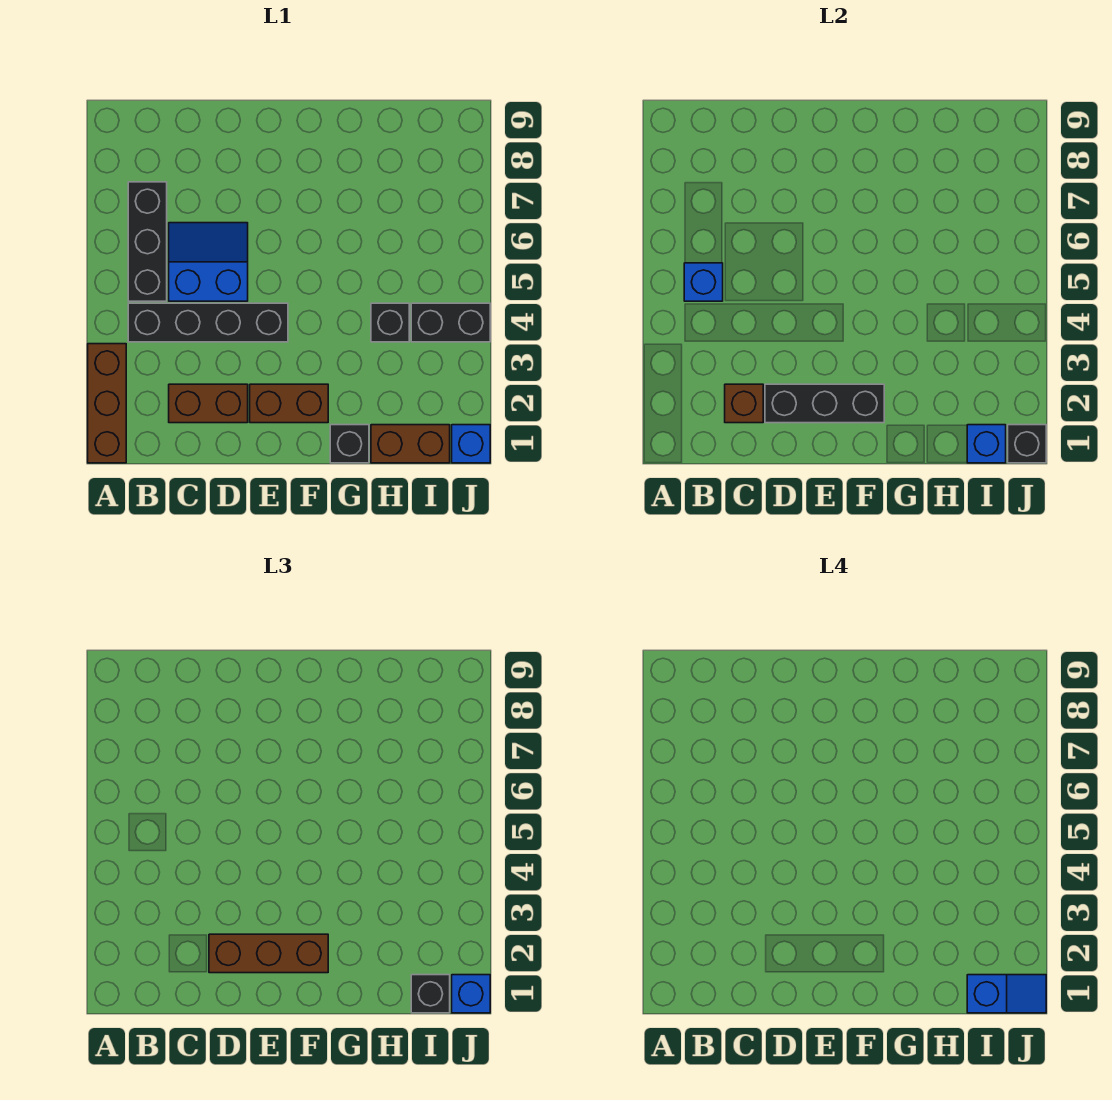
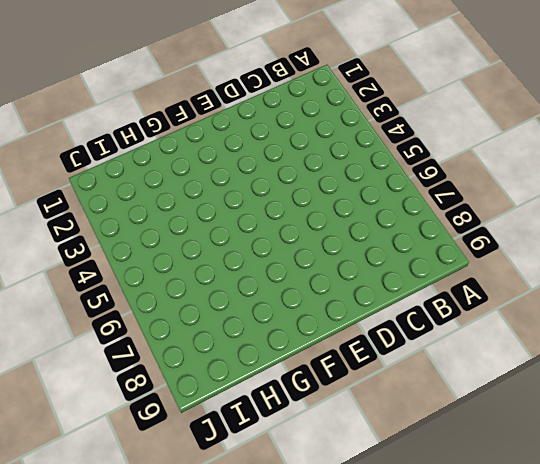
none -> brown brick A1:A3 level 1
none -> black brick B4:E4 level 1
none -> black brick B5:B7 level 1

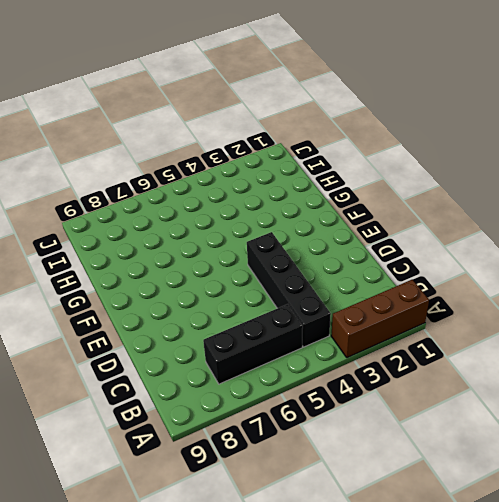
none -> brown brick C2:D2 level 1
none -> blue slope C5:D6 level 1 top 5
none -> brown brick E2:F2 level 1

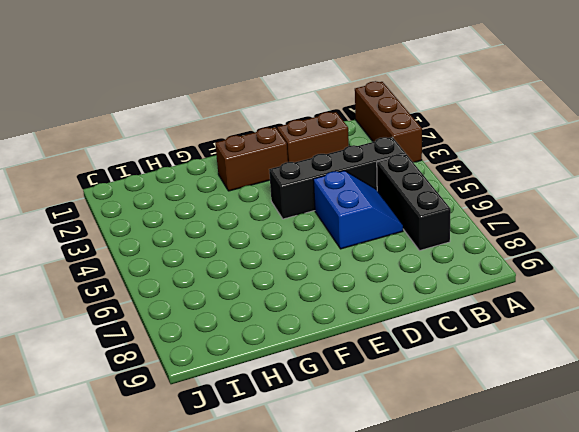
blue slope C5:D6 level 1 top D -> blue slope C5:D6 level 1 top 5
none -> black brick G1 level 1
none -> brown brick H1:I1 level 1
none -> black brick H4 level 1

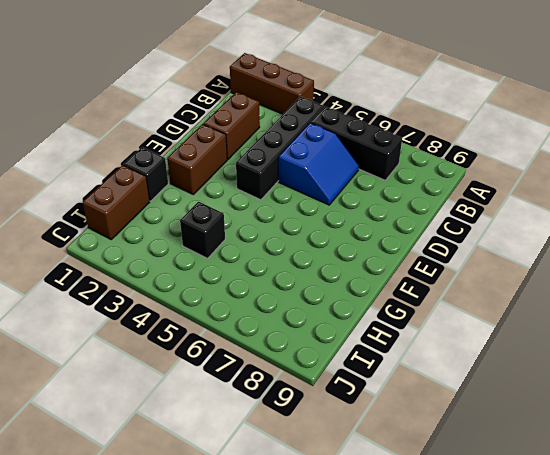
none -> black brick I4:J4 level 1
none -> blue brick J1 level 1
none -> blue brick B5 level 2

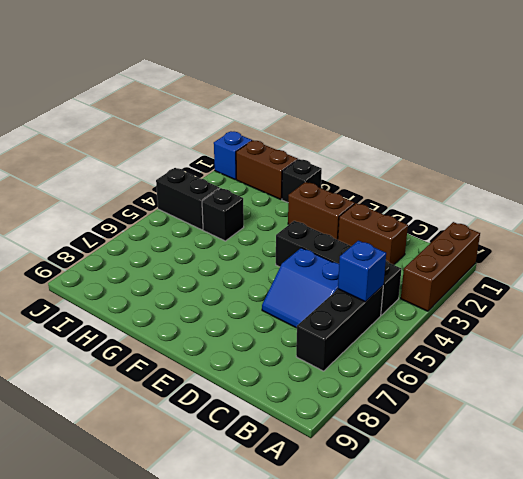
none -> brown brick C2 level 2
none -> black brick D2:F2 level 2
none -> blue brick I1 level 2

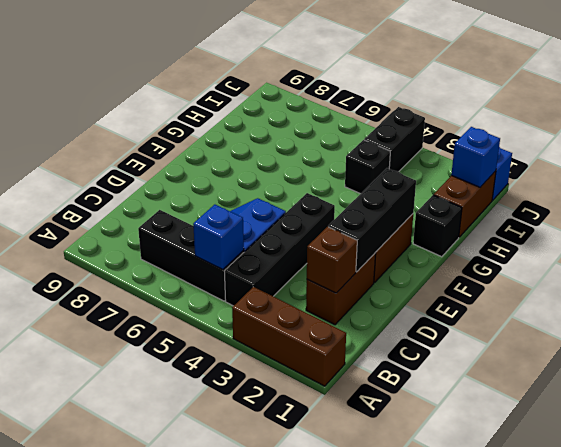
none -> black brick J1 level 2
none -> brown brick D2:F2 level 3
none -> black brick I1 level 3

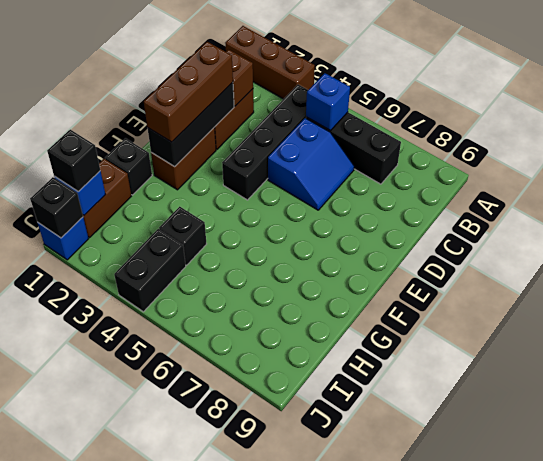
none -> blue brick J1 level 3
none -> blue slope I1:J1 level 4 top I

